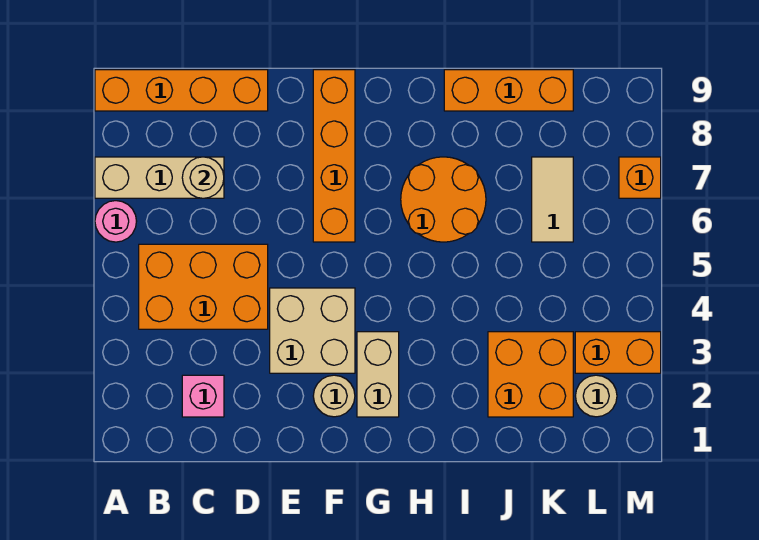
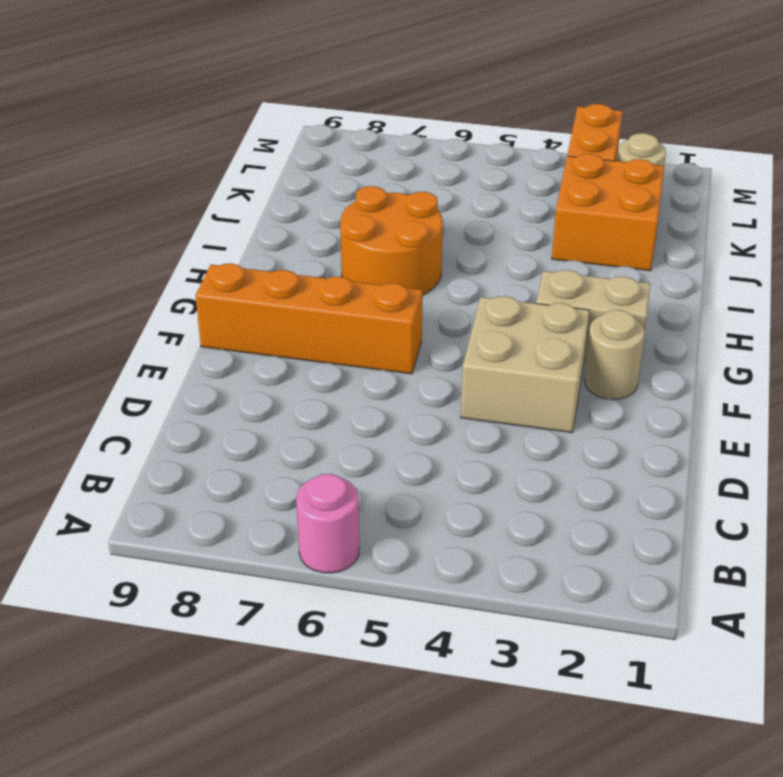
none -> tan brick A7:C7 level 1
none -> orange brick A9:D9 level 1
none -> orange brick B4:D5 level 1

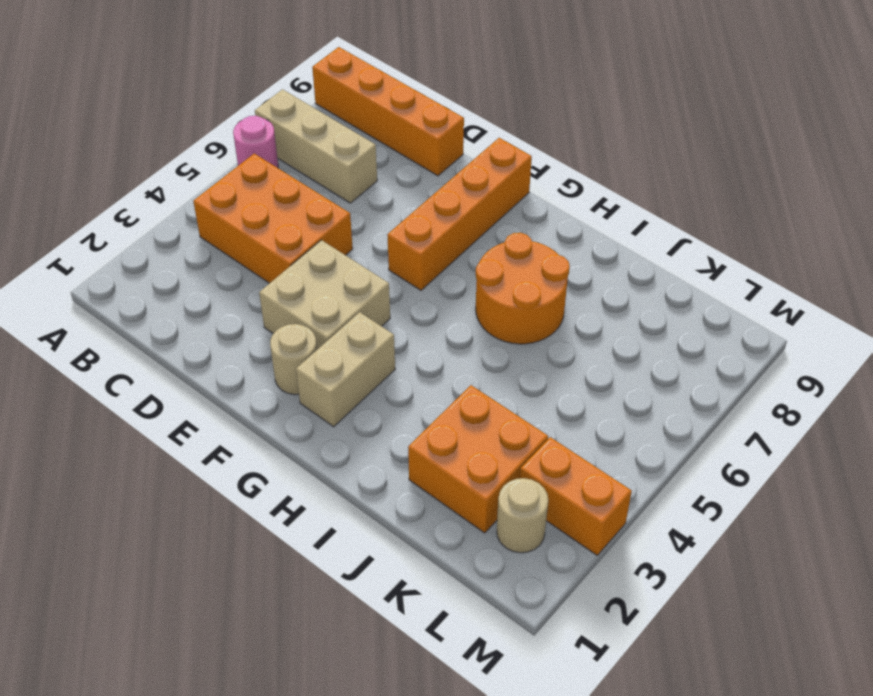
none -> pink brick C2 level 1
none -> orange brick I9:K9 level 1
none -> tan tile K6:K7 level 1

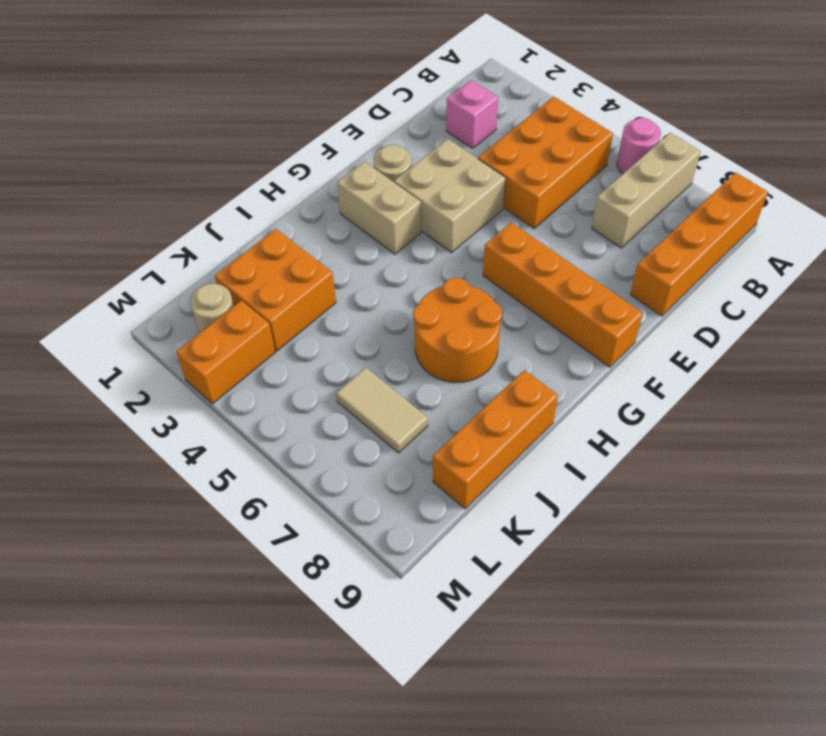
none -> orange brick M7 level 1
none -> tan round brick C7 level 2

